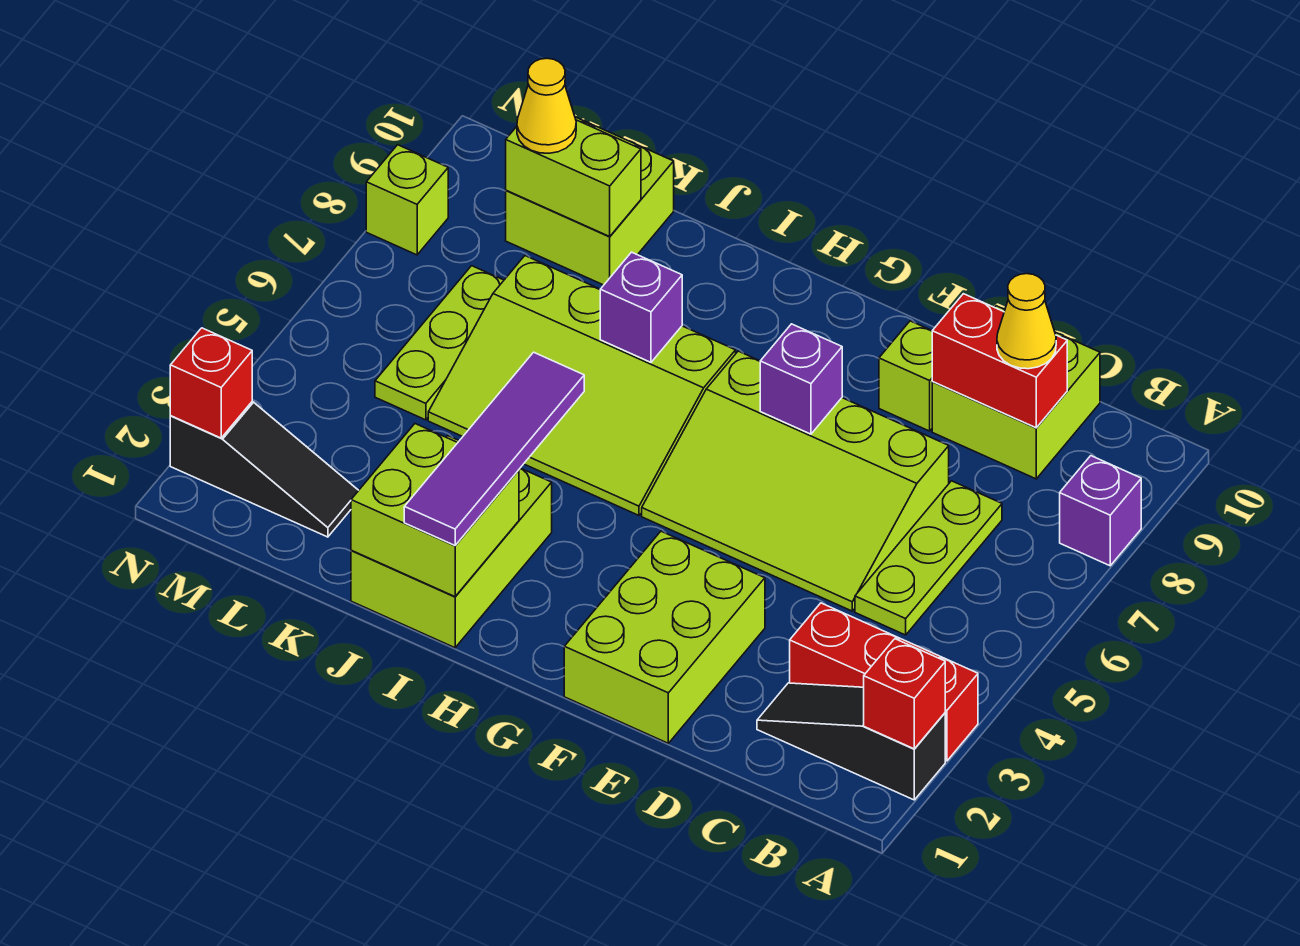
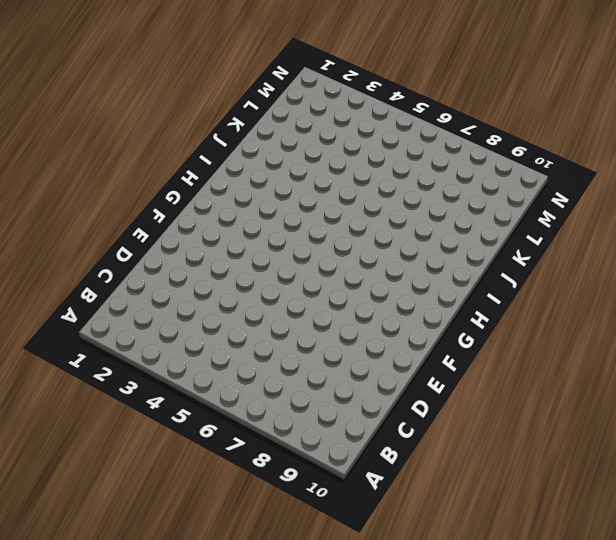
none -> black slope A2:C2 level 1 top A
none -> red brick A3:C3 level 1
none -> purple brick A8 level 1

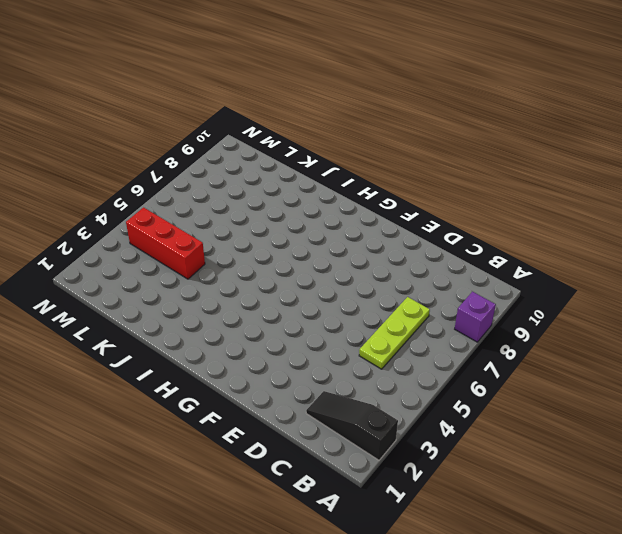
red brick K4:M4 level 1 -> red brick A3:C3 level 1
none -> lime brick C9:D10 level 1
none -> lime slope D5:G7 level 1 top 7
none -> lime brick E1:F3 level 1

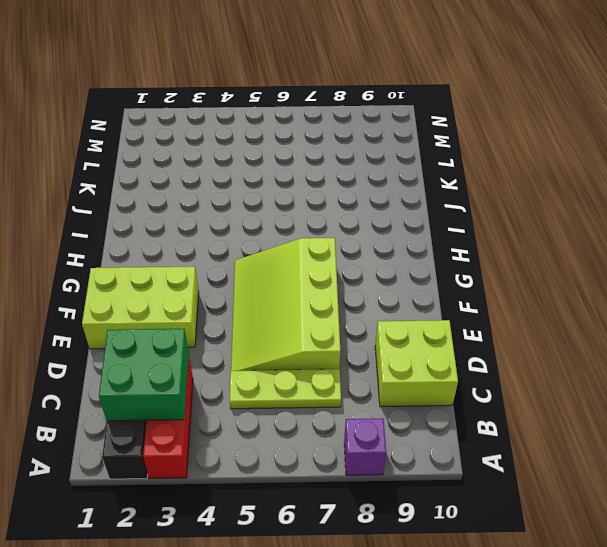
green brick B2:C3 level 2 -> none
none -> lime brick E9 level 1
none -> lime slope H5:K7 level 1 top 7
none -> lime brick I1:J3 level 1

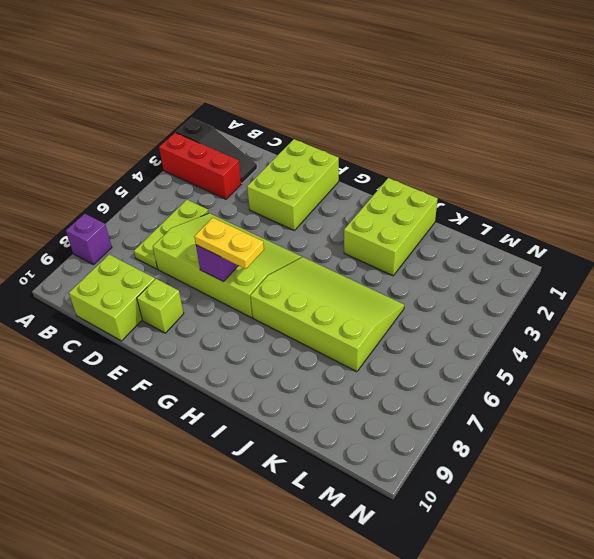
yellow plate F7:G7 level 3 -> none
none -> lime brick K9:L10 level 1
none -> black slope L2:N2 level 1 top N
none -> lime plate L5:L7 level 1

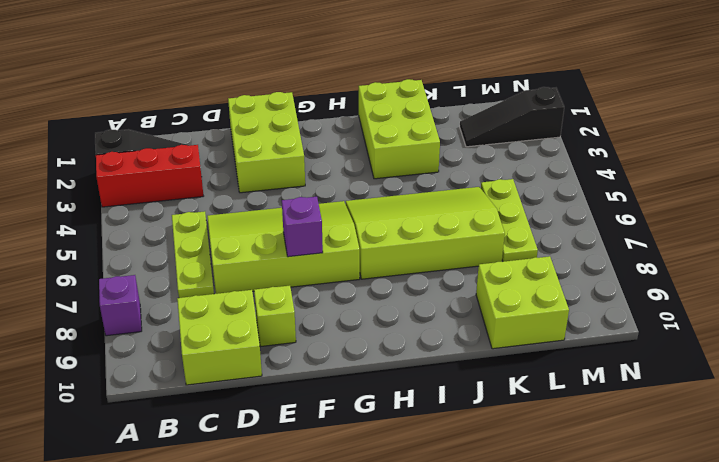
none -> lime brick N8 level 1
none -> red brick A2 level 2
none -> red brick C9:D9 level 2

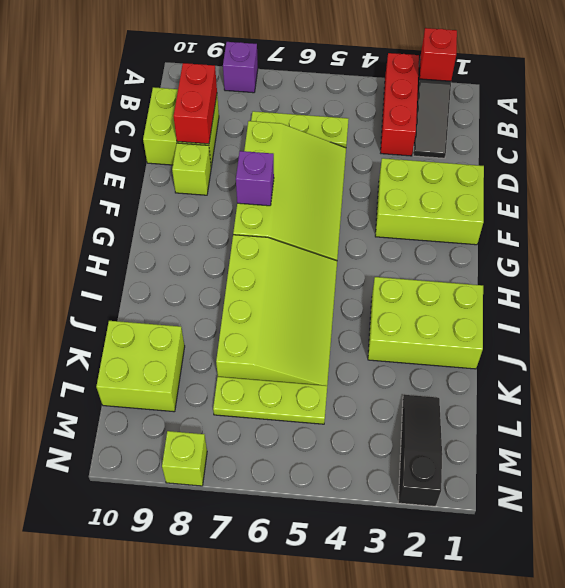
none -> lime brick I1:J2 level 2
none -> purple brick I7 level 2
none -> lime brick K9:L9 level 2

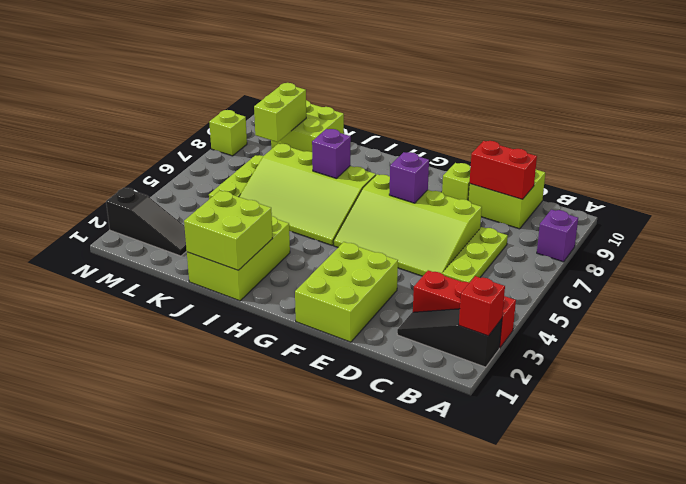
lime brick L8:L9 level 2 -> lime brick K9:L9 level 2
none -> red brick N2 level 2
none -> yellow cone C9 level 3
none -> purple tile I1:I4 level 3

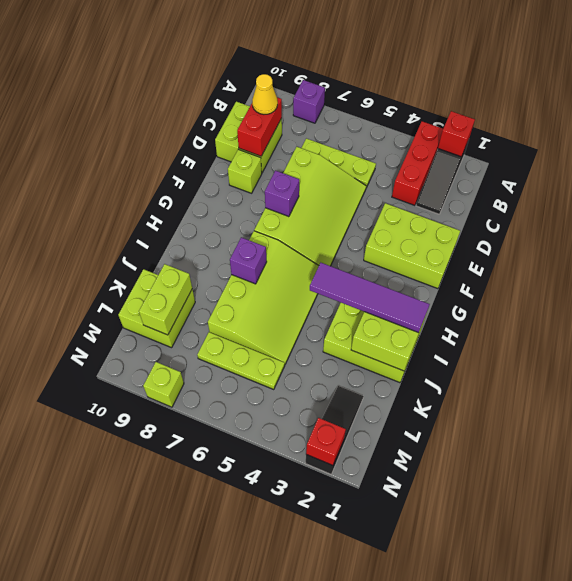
none -> yellow cone L9 level 3

